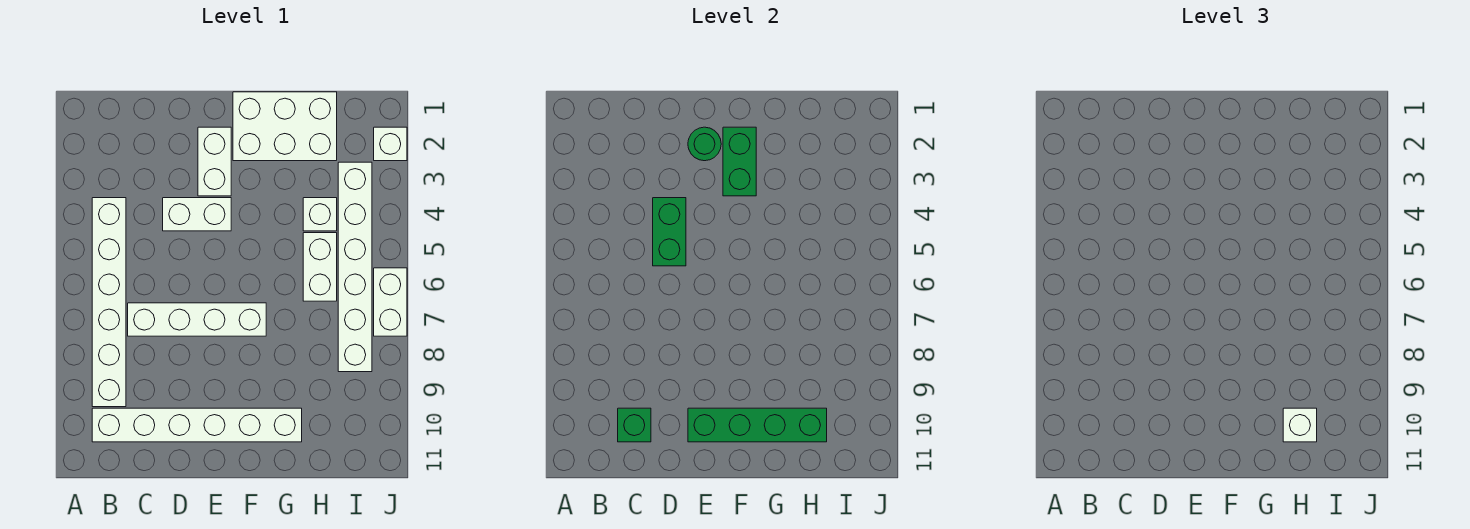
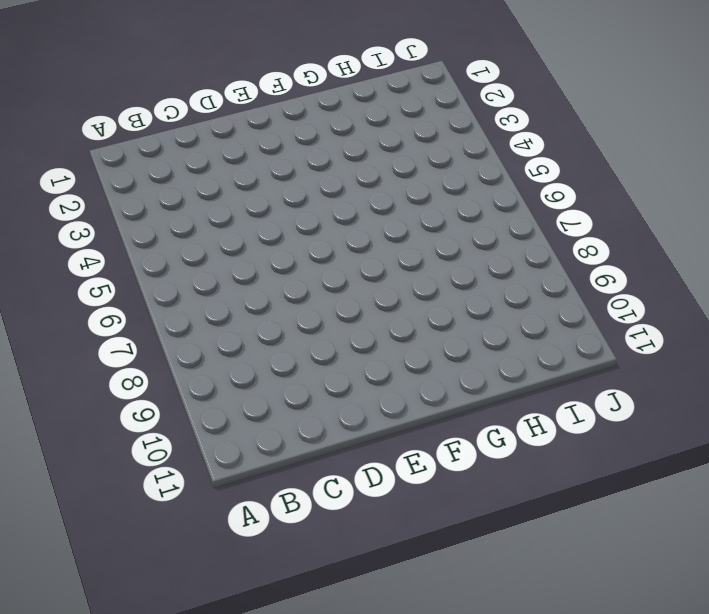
none -> white brick B4:B9 level 1
none -> white brick B10:G10 level 1
none -> white brick C7:F7 level 1

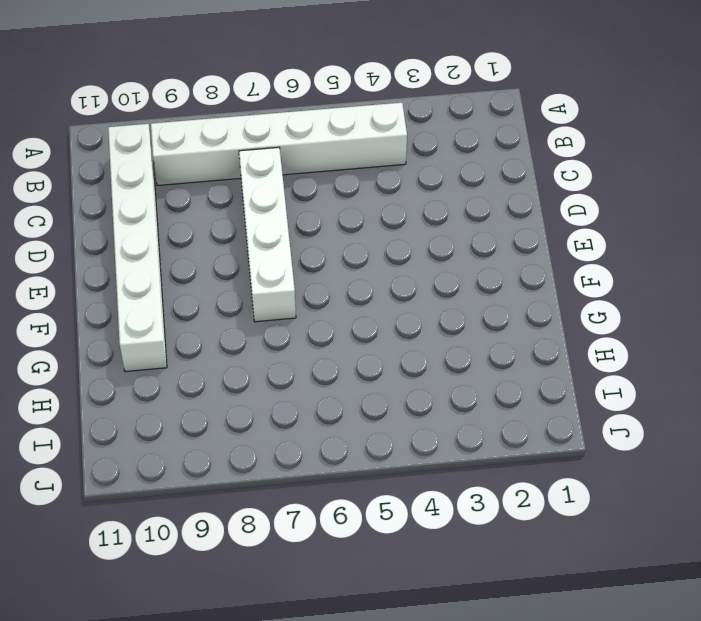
none -> white brick D4:E4 level 1
none -> white brick E2:E3 level 1
none -> white brick F1:H2 level 1

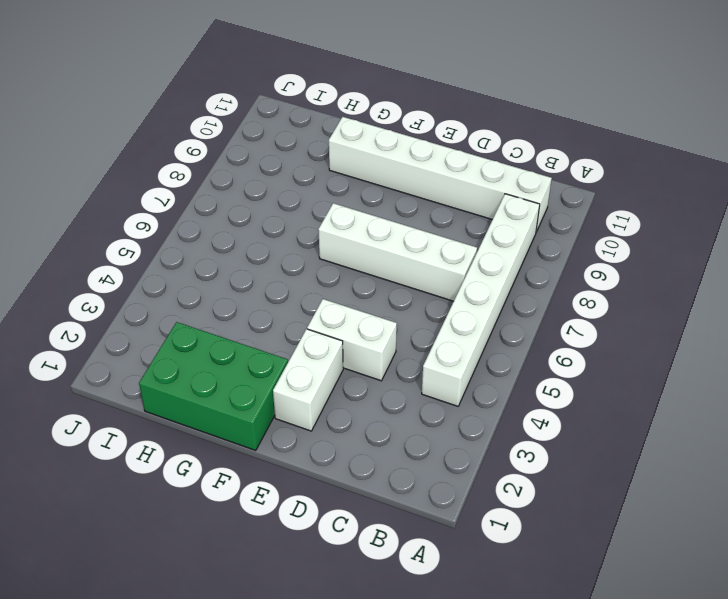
green brick F1:H2 level 1 -> white brick F1:H2 level 1
none -> white brick H4 level 1
none -> white brick H5:H6 level 1
none -> white brick I3:I8 level 1

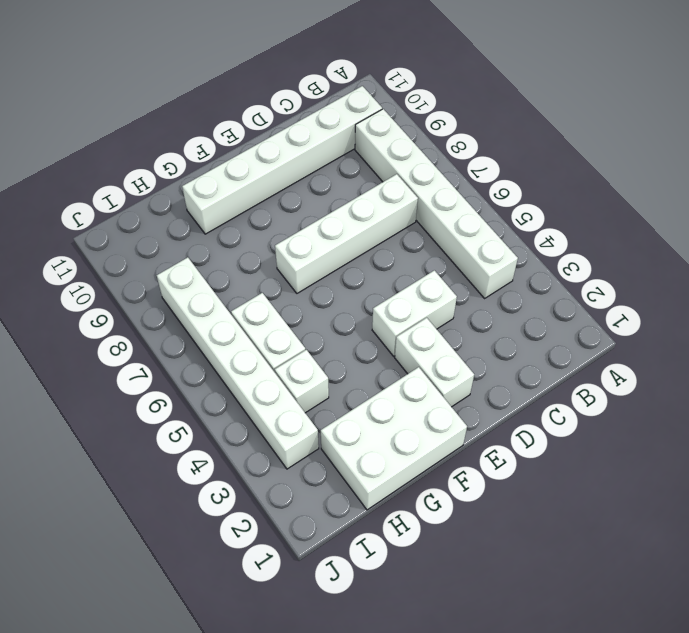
none -> white brick J2 level 1
none -> white brick J6:J7 level 1
none -> green brick C10 level 2

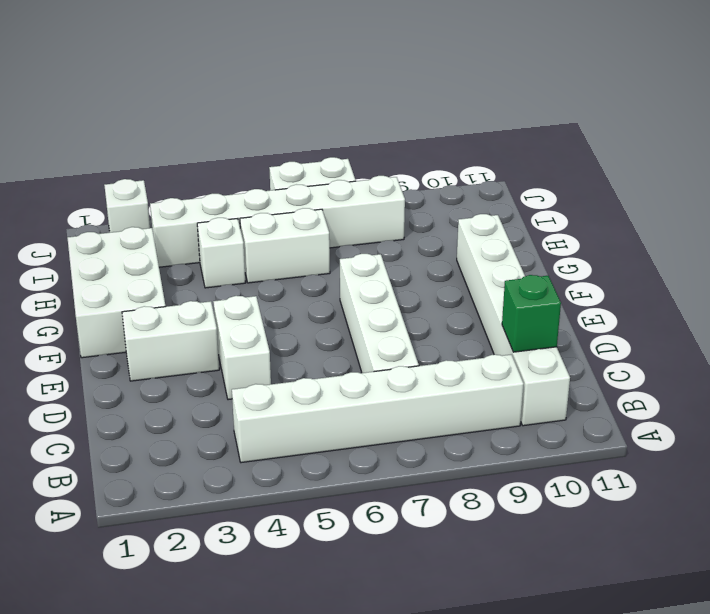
none -> green brick D4:D5 level 2
none -> green round brick E2 level 2
none -> green brick E10:H10 level 2

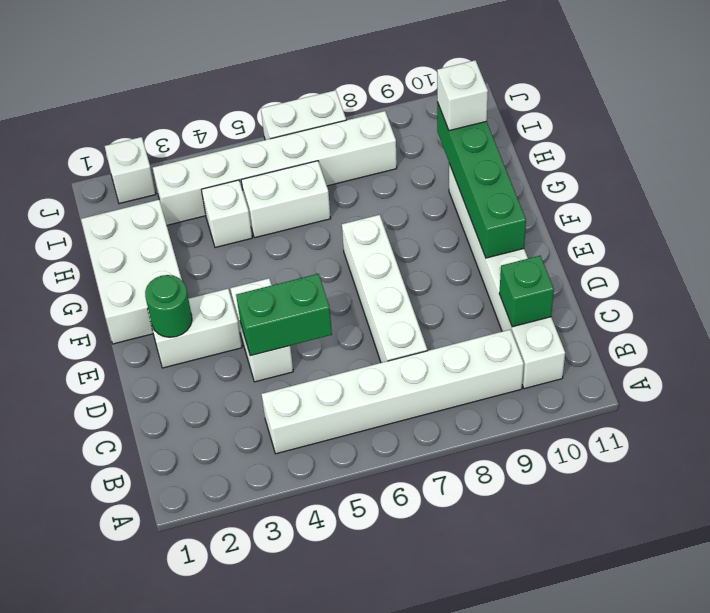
none -> green brick F2:F3 level 2

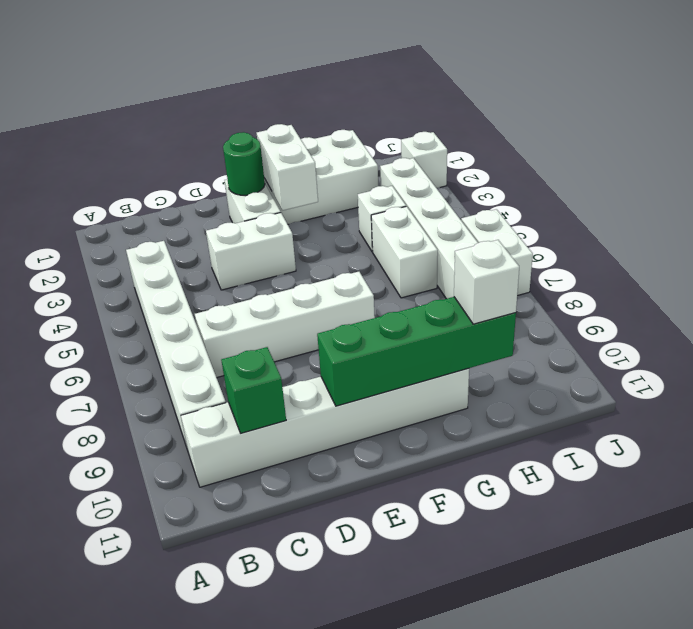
white brick F2:F3 level 2 -> green brick F2:F3 level 2
none -> green brick D4:D5 level 2

